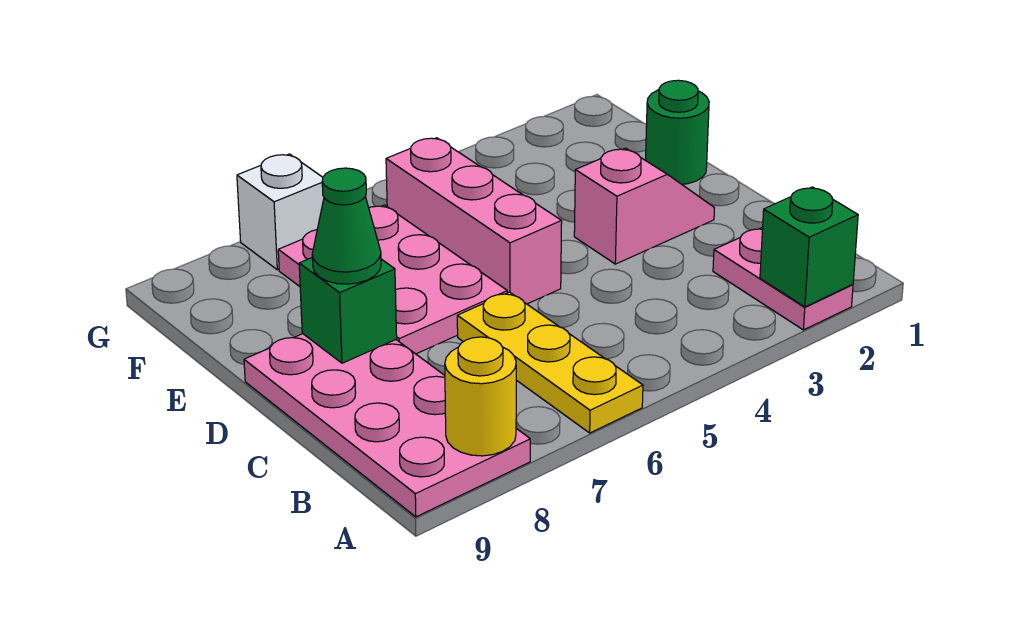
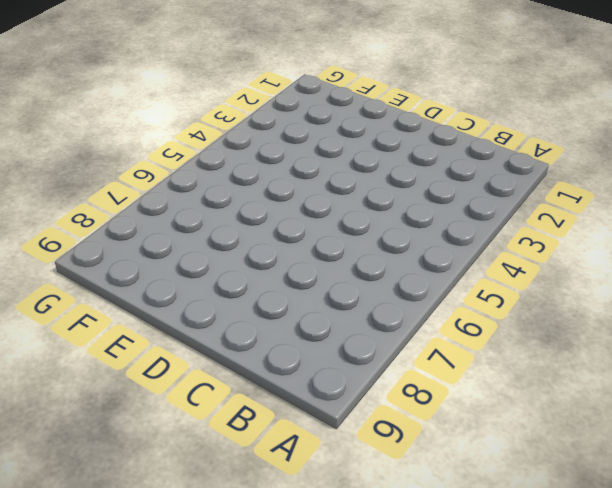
none -> pink plate A2:B2 level 1
none -> yellow plate A6:C6 level 1
none -> pink plate A8:D9 level 1

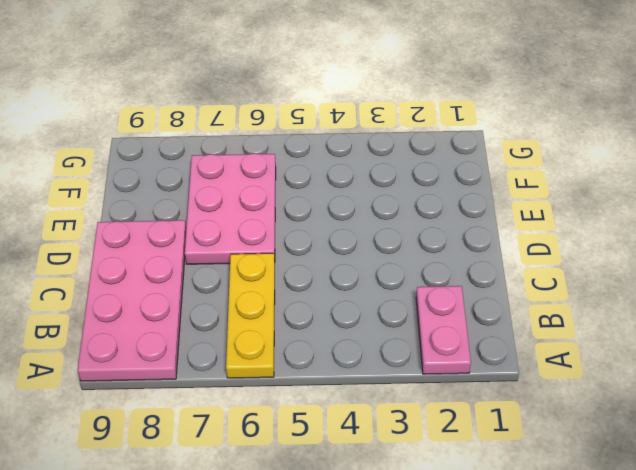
none -> pink slope D2:D3 level 1 top 3
none -> pink brick D5:F5 level 1
none -> green round brick E1 level 1

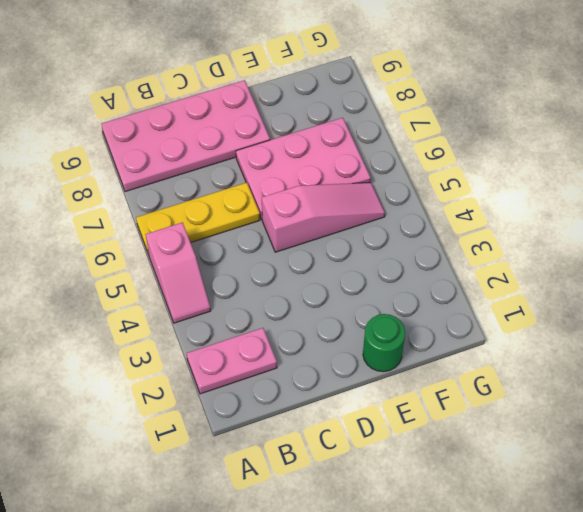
pink slope A4:A5 level 1 top 5 -> pink slope D2:D3 level 1 top 3
pink slope D5:F5 level 1 top D -> pink brick D5:F5 level 1
none -> white brick G7 level 1
none -> green brick A2 level 2
none -> yellow round brick A8 level 2

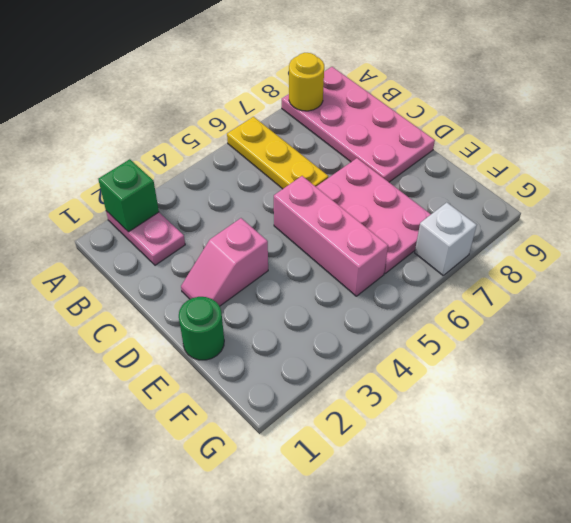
none -> green brick D8 level 2
none -> green cone D8 level 3

